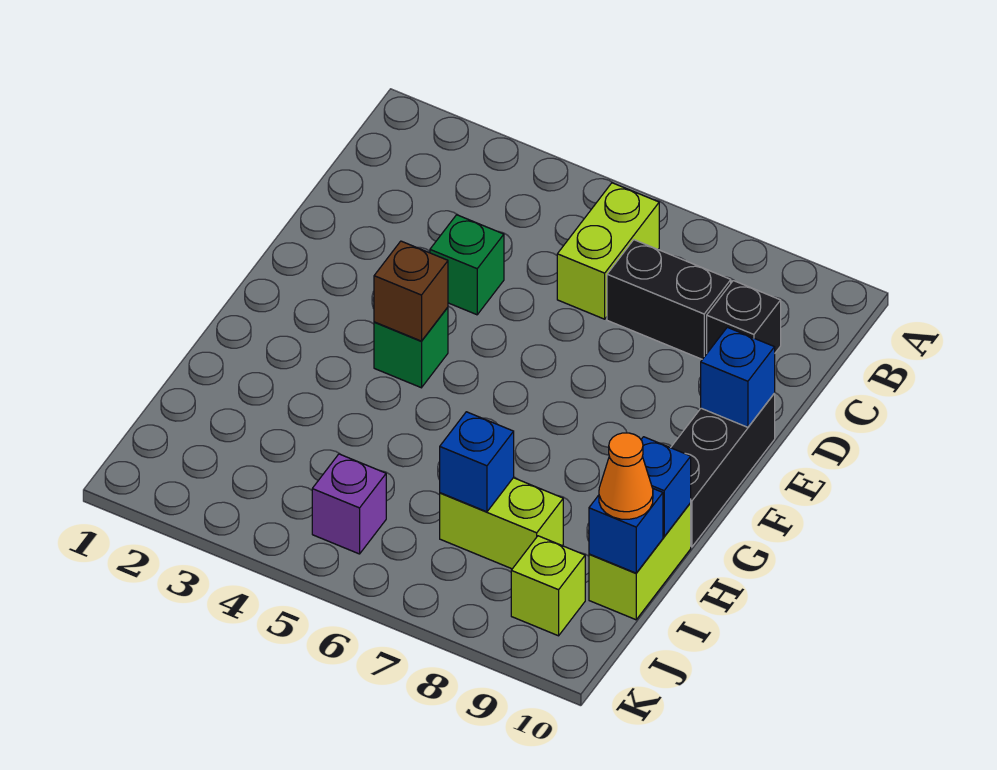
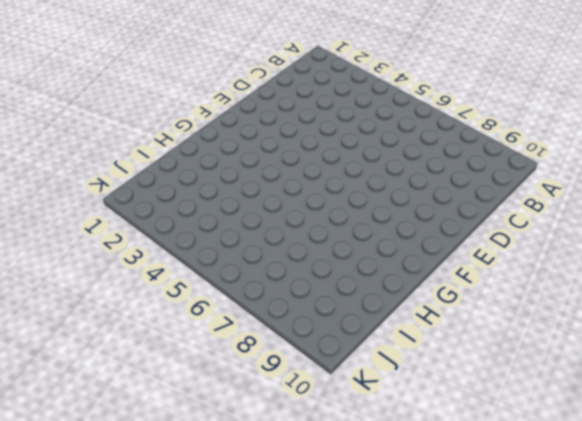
none -> lime brick B6:C6 level 1
none -> black brick C7:C8 level 1
none -> black brick C9 level 1

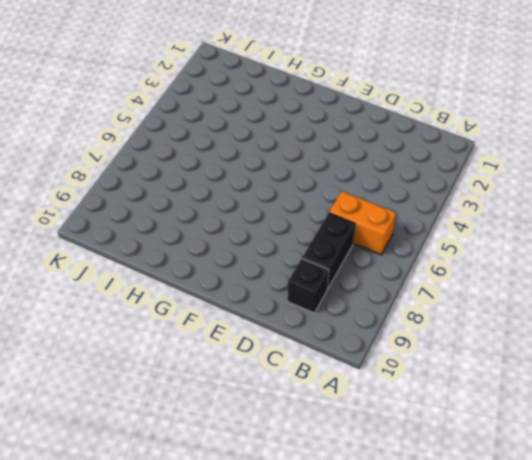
orange brick B6:C6 level 1 -> lime brick B6:C6 level 1
none -> green brick D4 level 1
none -> black brick E10:G10 level 1
none -> green brick F4 level 1

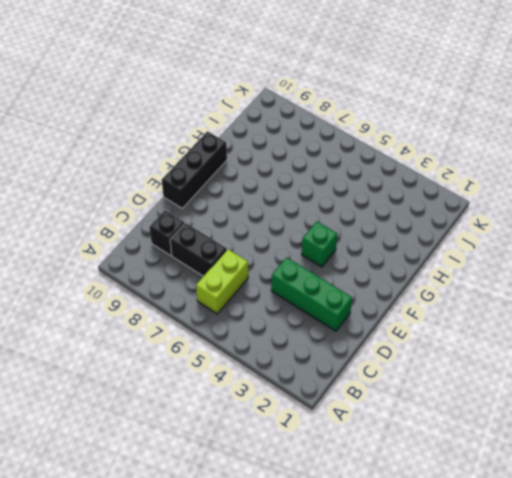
green brick D2:D4 level 1 -> green brick D4 level 1
none -> lime brick H10:I10 level 1
none -> lime brick I7:I8 level 1
none -> purple brick J5 level 1

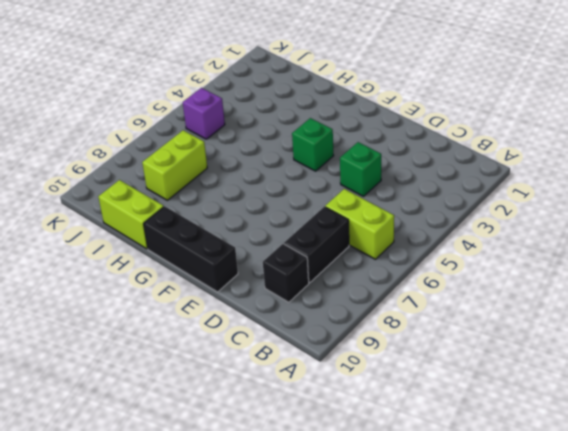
none -> lime brick J9 level 1
none -> blue brick E10 level 2
none -> brown brick F4 level 2

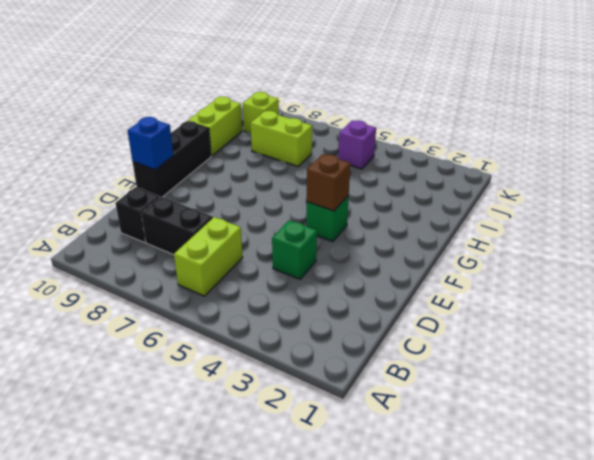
none -> blue brick H10 level 2
none -> blue brick I7 level 2
none -> blue brick I10 level 2

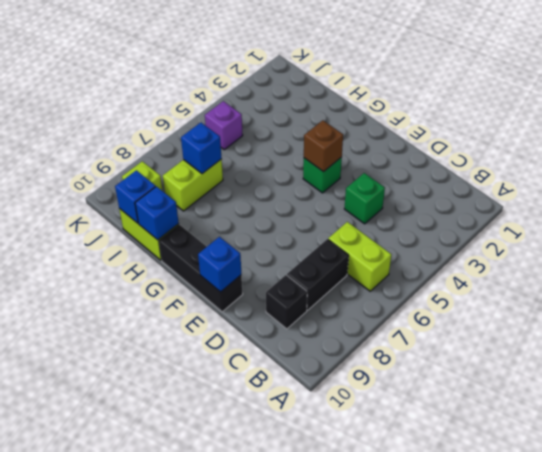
none -> orange cone I10 level 3

